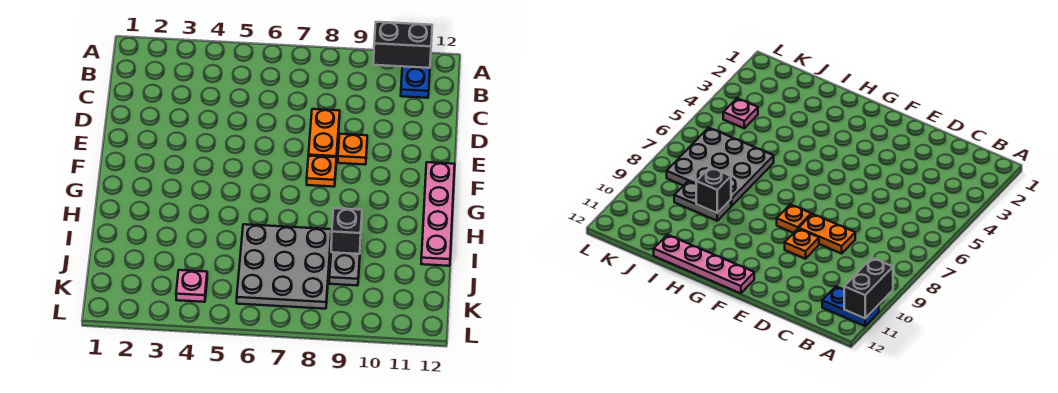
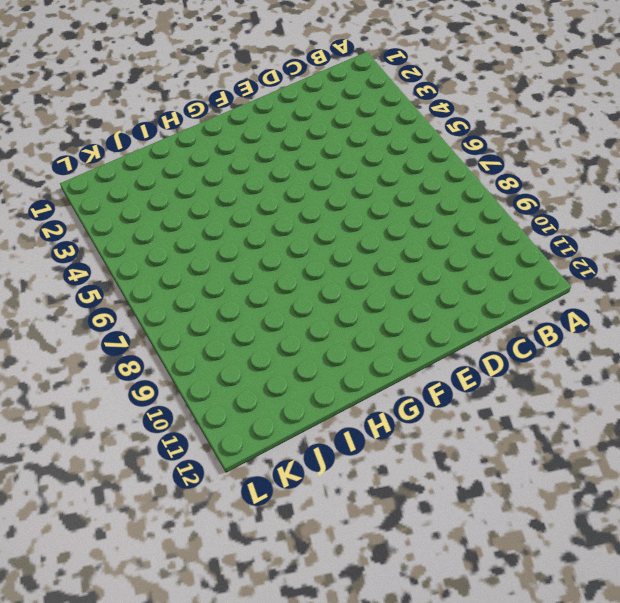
none -> blue plate A11:B11 level 1
none -> orange plate D8:E8 level 1

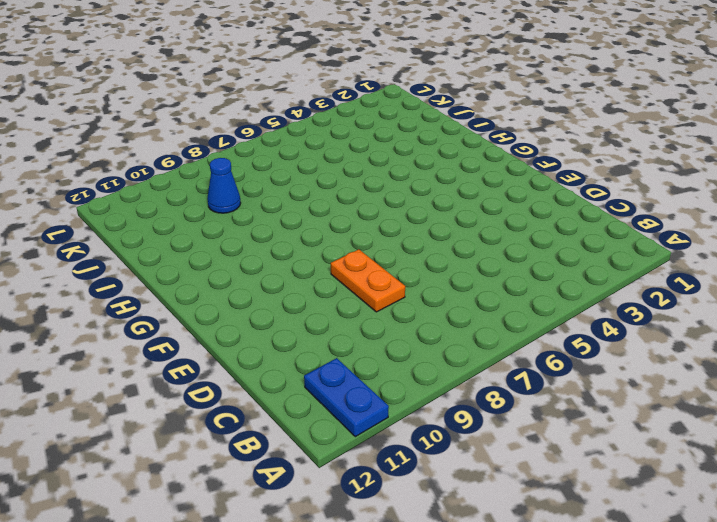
blue cone J9 level 1 -> grey plate I9:J9 level 1
none -> orange plate E9 level 1
none -> orange plate F8 level 1

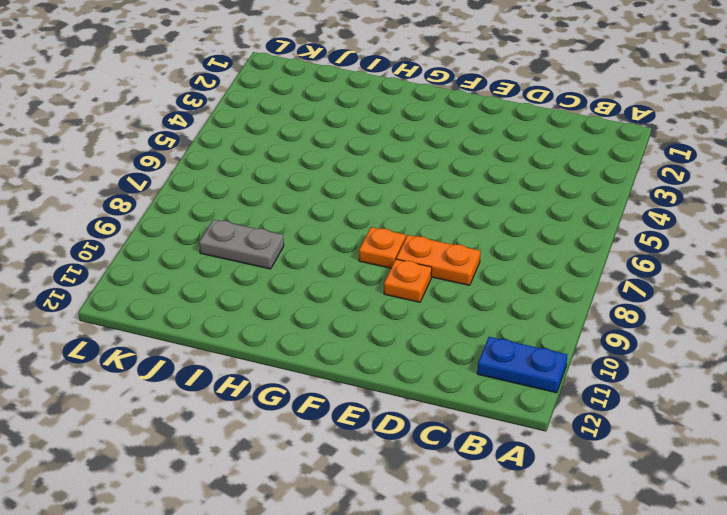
none -> pink plate F12:I12 level 1
none -> grey plate I6:K8 level 1

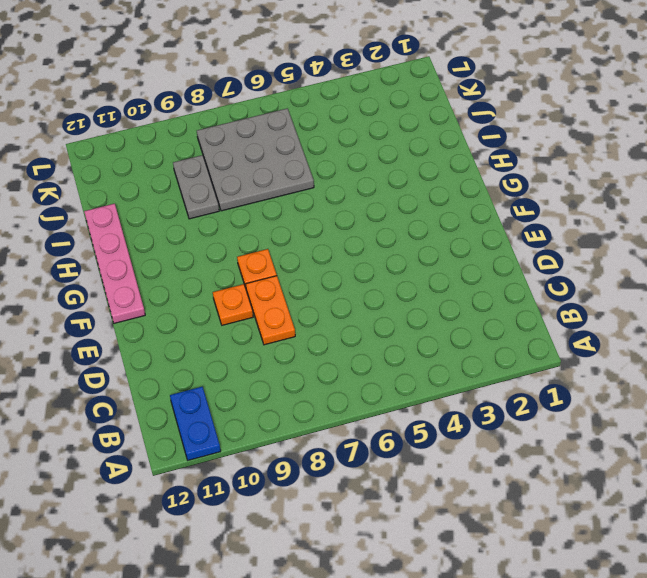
none -> pink plate K4 level 1
none -> black brick A10:A11 level 2

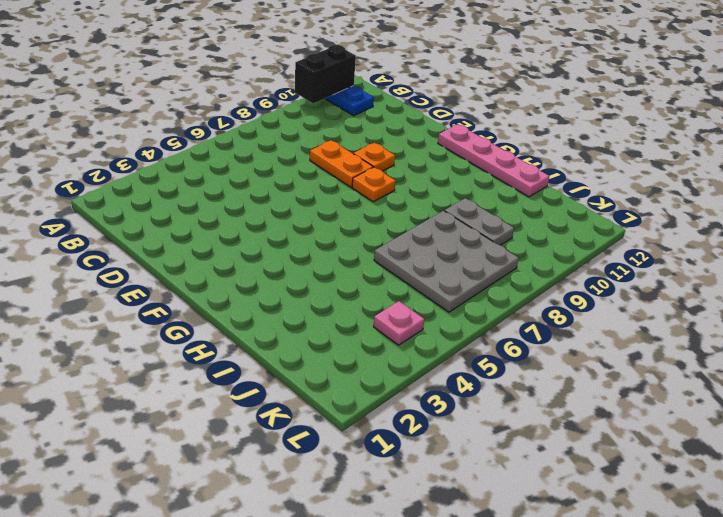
none -> black brick I9 level 2

